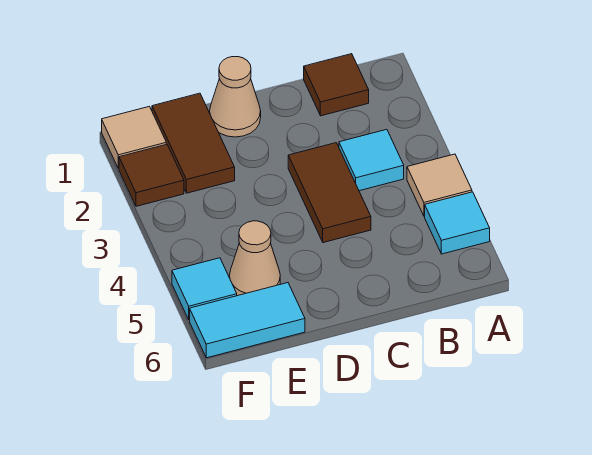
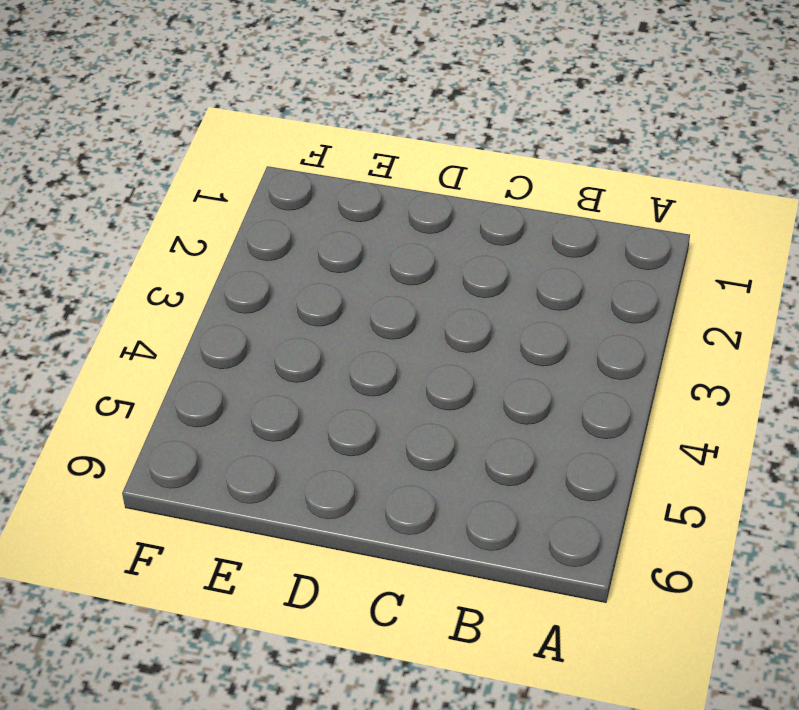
none -> tan tile A4 level 1
none -> cyan tile A5 level 1
none -> brown tile B1 level 1

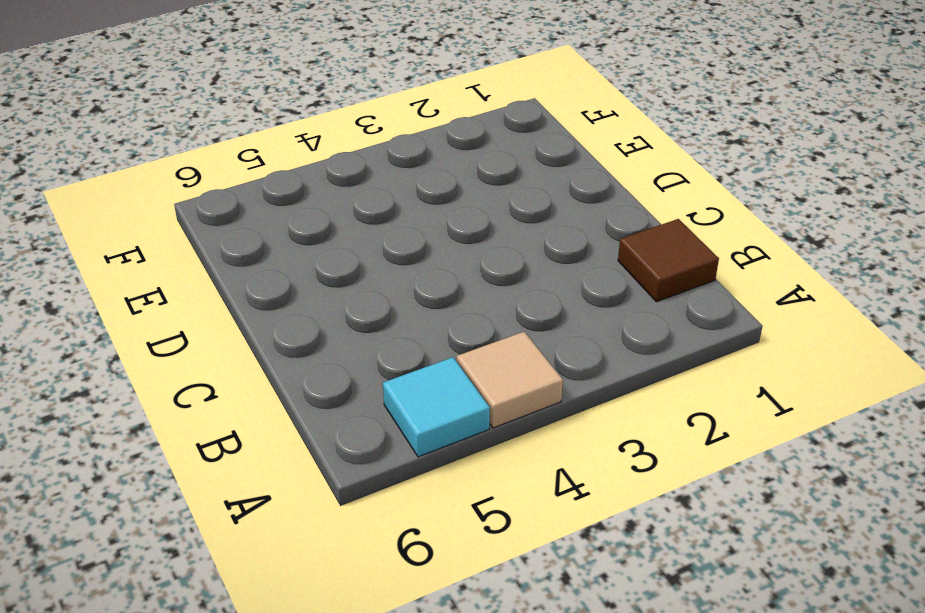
none -> cyan tile B3 level 1
none -> brown tile C3:C4 level 1
none -> tan cone D1 level 1

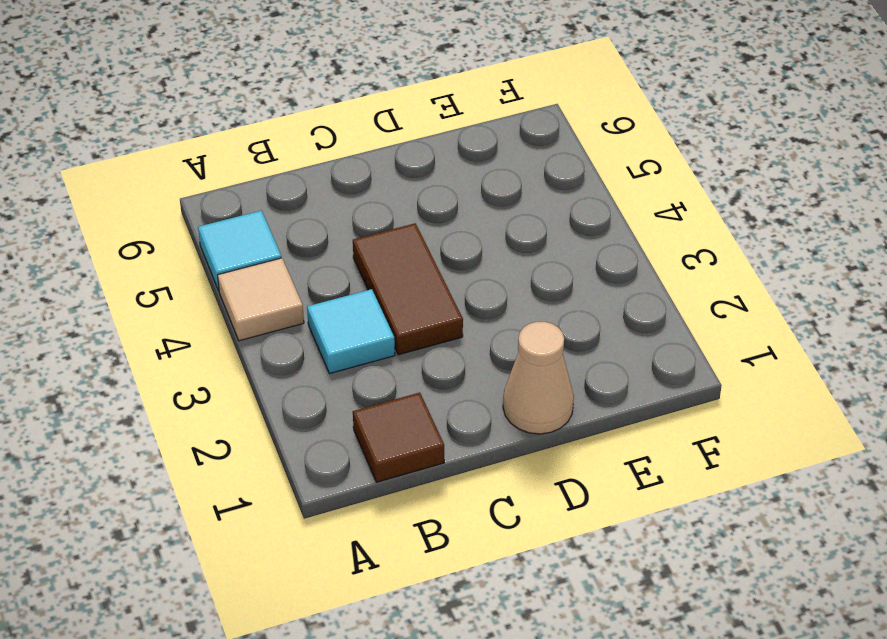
none -> brown tile E1:E2 level 1
none -> tan cone E5 level 1
none -> cyan tile E6:F6 level 1

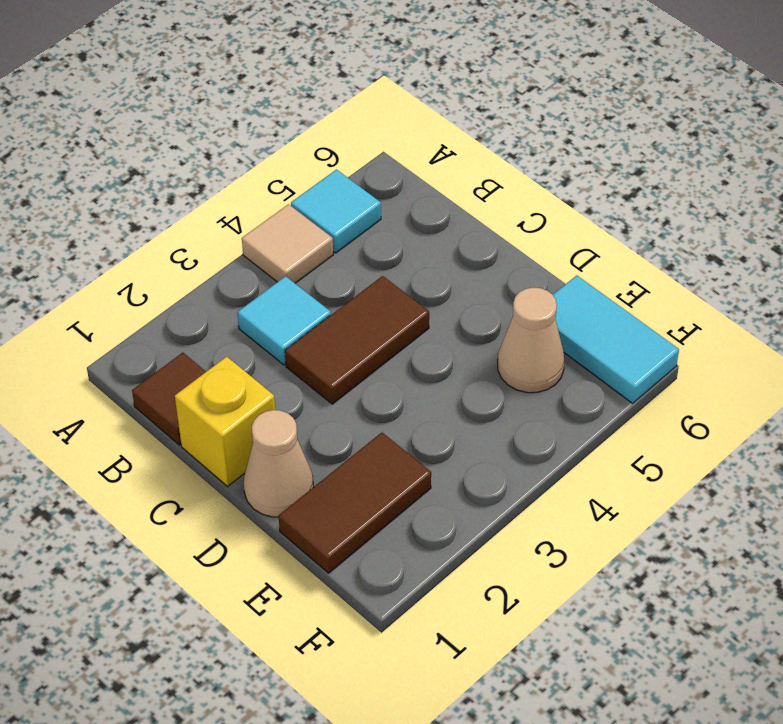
yellow brick C1 level 1 -> none
none -> tan tile F1 level 1
none -> brown tile F2 level 1
none -> cyan tile F5 level 1

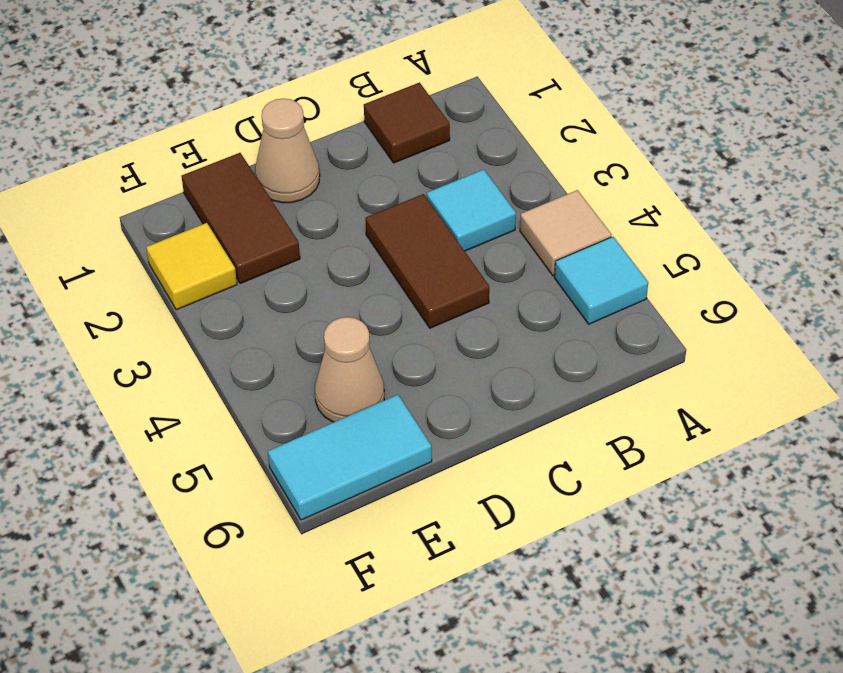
yellow tile F2 level 1 -> brown tile F2 level 1
none -> tan tile F1 level 1
none -> cyan tile F5 level 1

